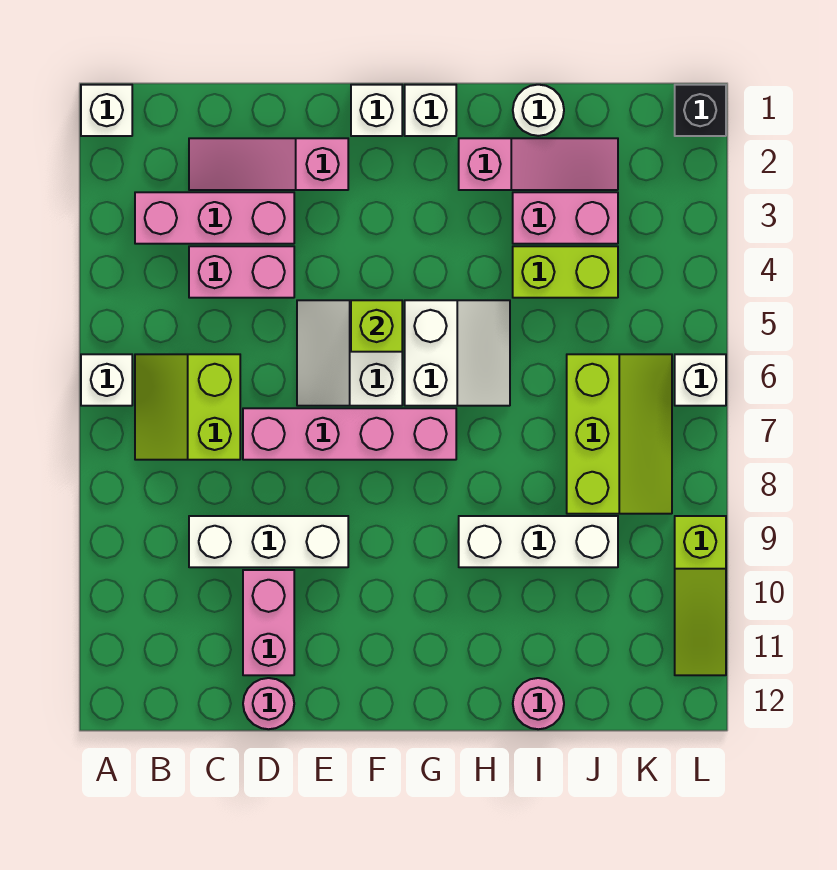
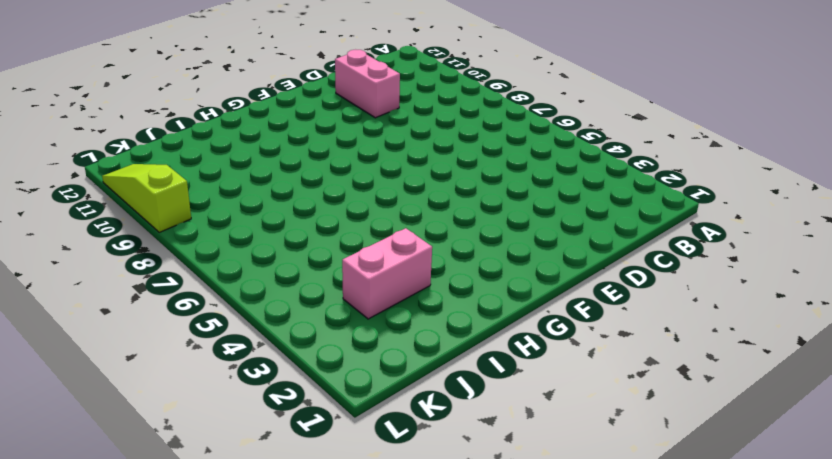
none -> white brick A1 level 1
none -> white brick A6 level 1
none -> pink brick B3:D3 level 1

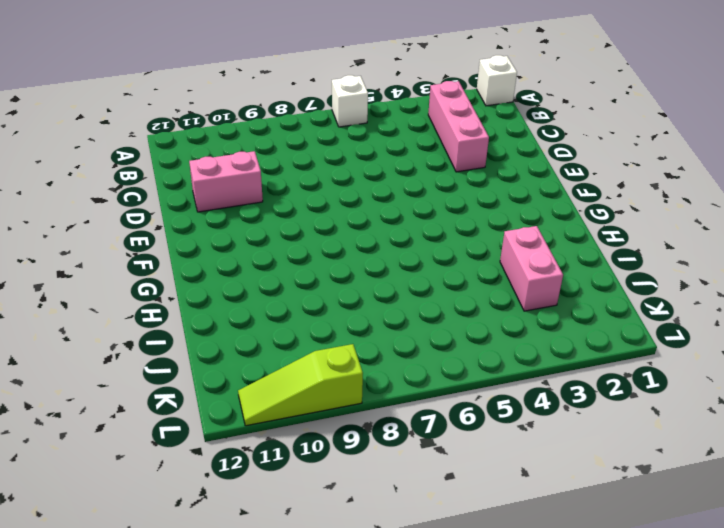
none -> lime slope B6:C7 level 1 top C
none -> pink slope C2:E2 level 1 top E
none -> pink brick C4:D4 level 1

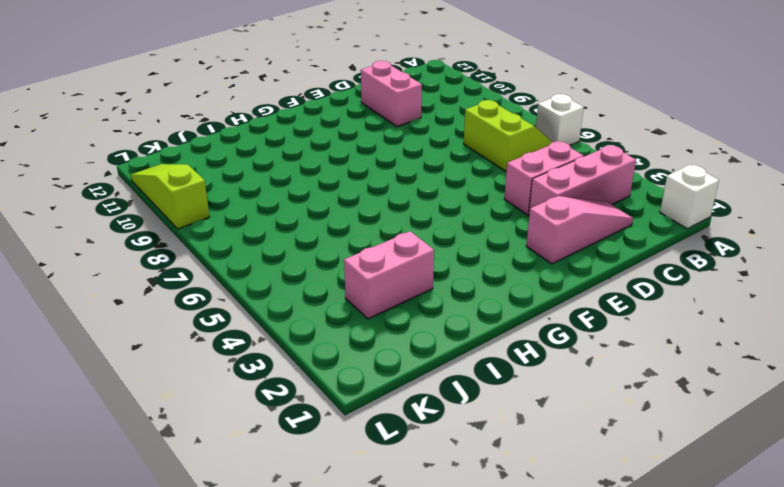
none -> white brick C9:E9 level 1
none -> pink brick D7:G7 level 1
none -> pink round brick D12 level 1

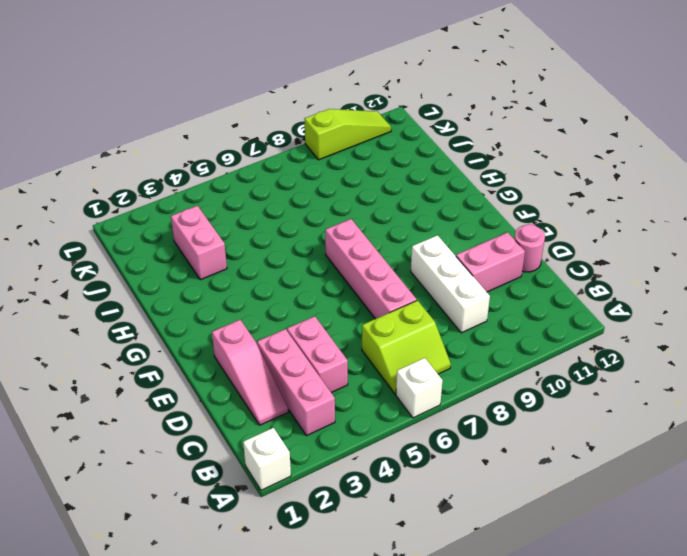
none -> white slope E5:F6 level 1 top F
none -> white brick F1 level 1
none -> white brick G1 level 1

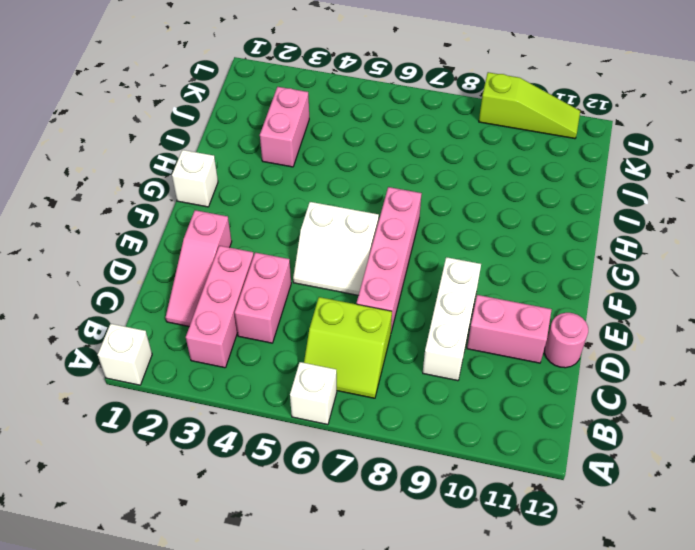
none -> white brick F1 level 1
none -> white slope G5:H6 level 1 top G
none -> pink slope H2:J2 level 1 top H

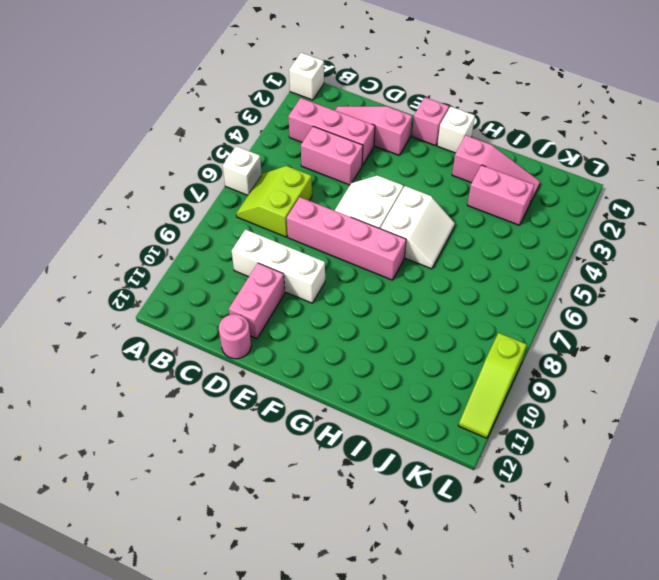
pink brick F1 level 1 -> white brick F1 level 1
none -> white brick H9:J9 level 1
none -> white round brick I1 level 1
none -> lime brick I4:J4 level 1

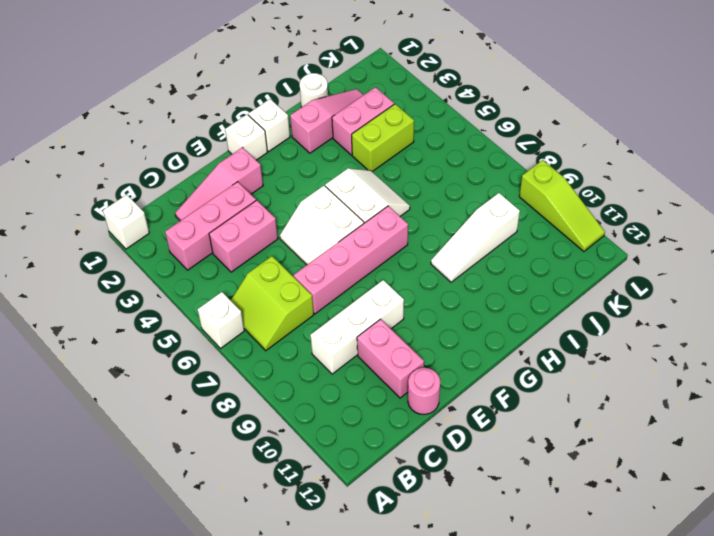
white slope H9:J9 level 1 top J -> white brick H9:J9 level 1
none -> pink round brick I12 level 1
none -> lime slope J6:K8 level 1 top J
none -> black brick L1 level 1

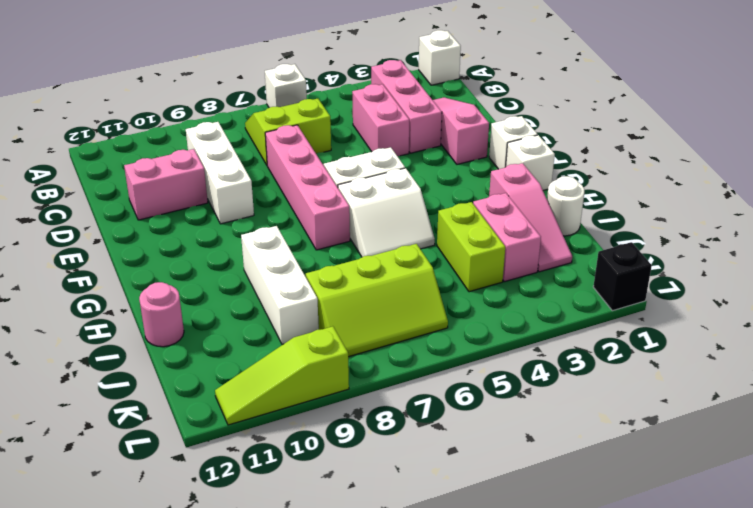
none -> pink round brick D12 level 1
none -> white brick L6 level 1
none -> lime brick F5 level 2

